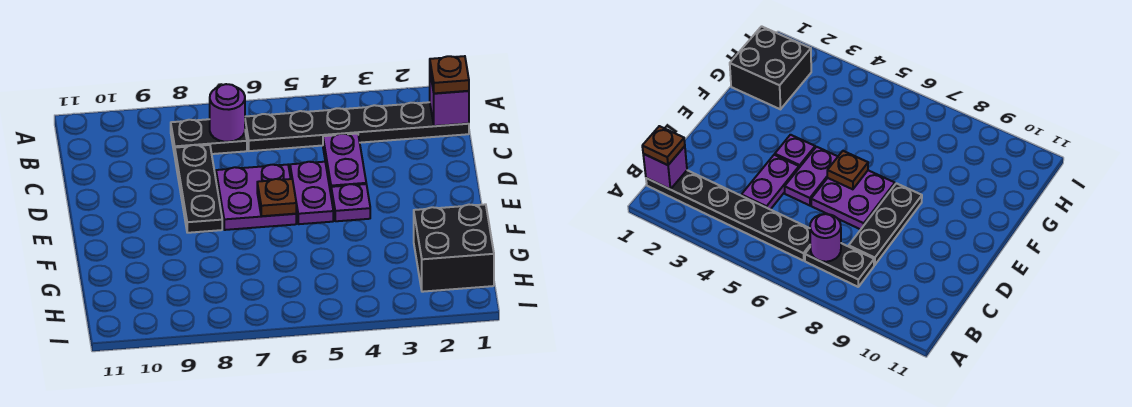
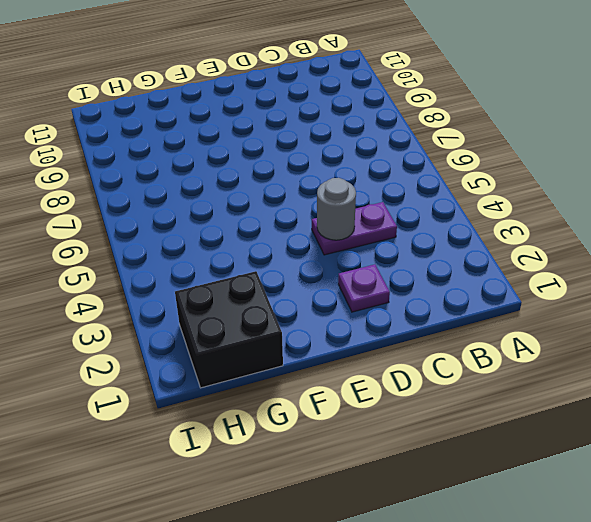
purple plate D2 level 1 -> purple plate E4 level 1
grey round brick D4 level 2 -> none
none -> black plate B1:B6 level 1
none -> black plate B7:B8 level 1
none -> black plate C8:E8 level 1

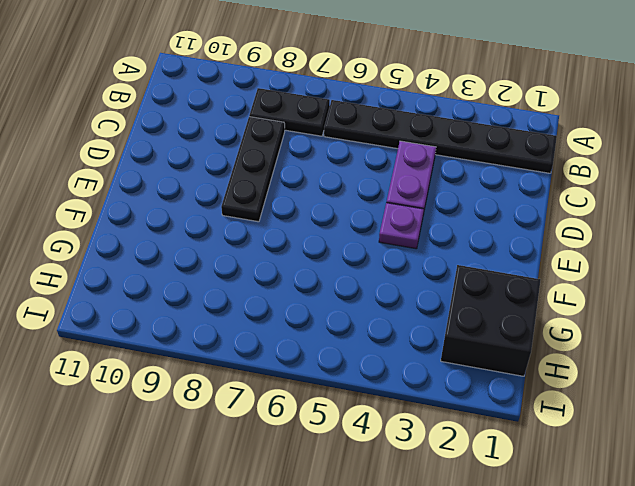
none -> purple plate D5:E5 level 1
none -> purple plate D6:E7 level 1
none -> purple brick B1 level 2

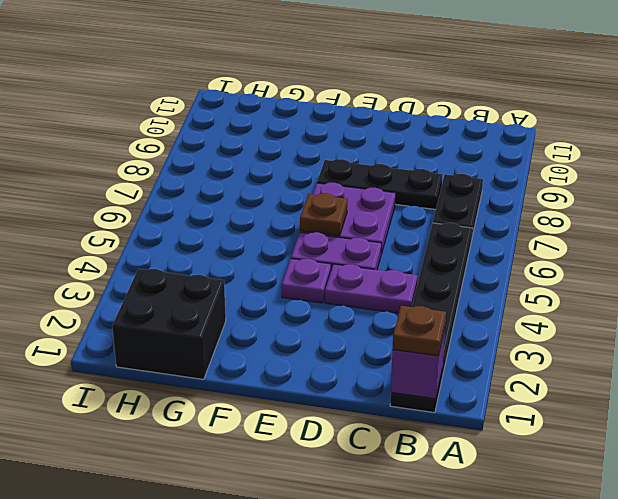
none -> purple round brick B7 level 2

